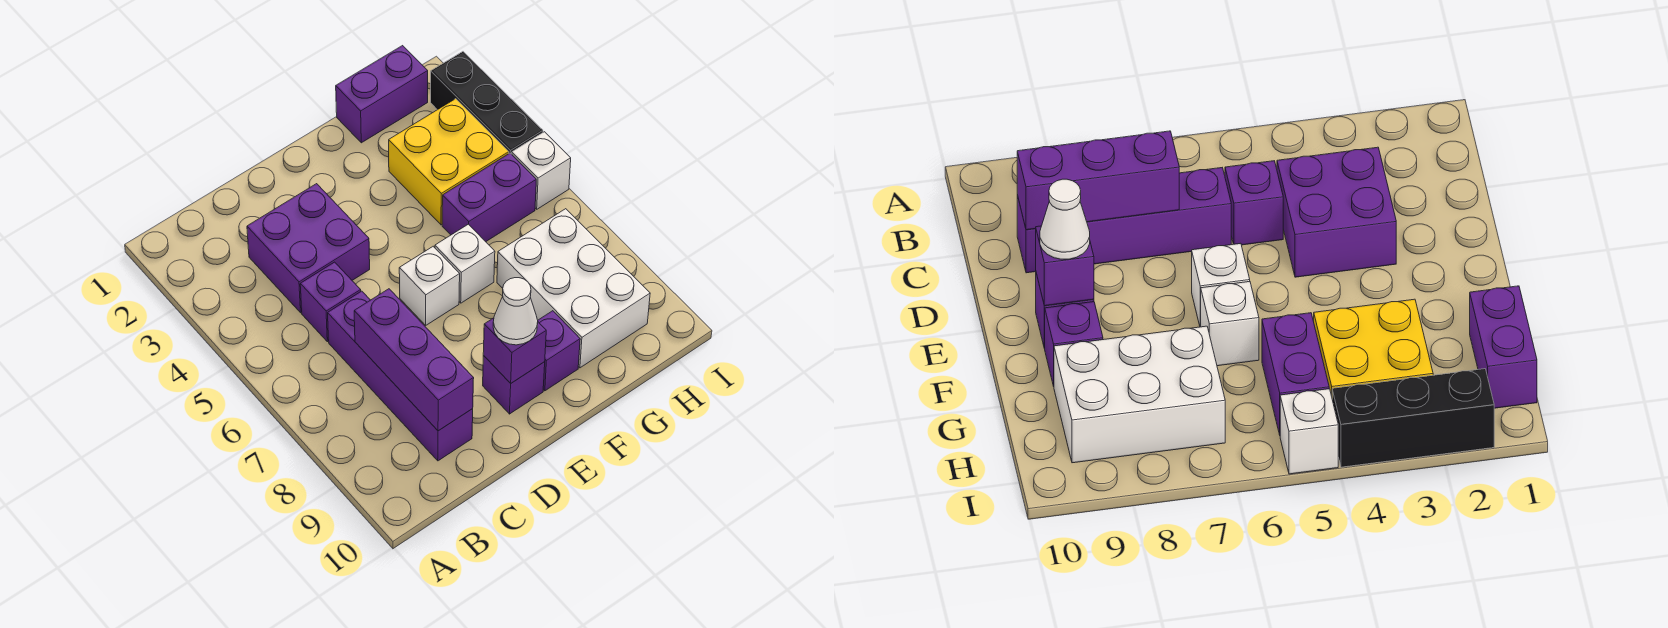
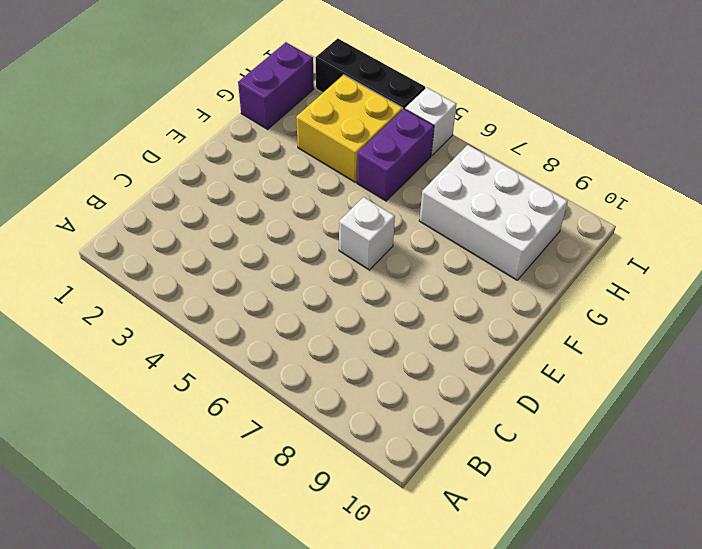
none -> purple brick C3:D4 level 1
none -> purple brick C5 level 1
none -> purple brick C6:C9 level 1

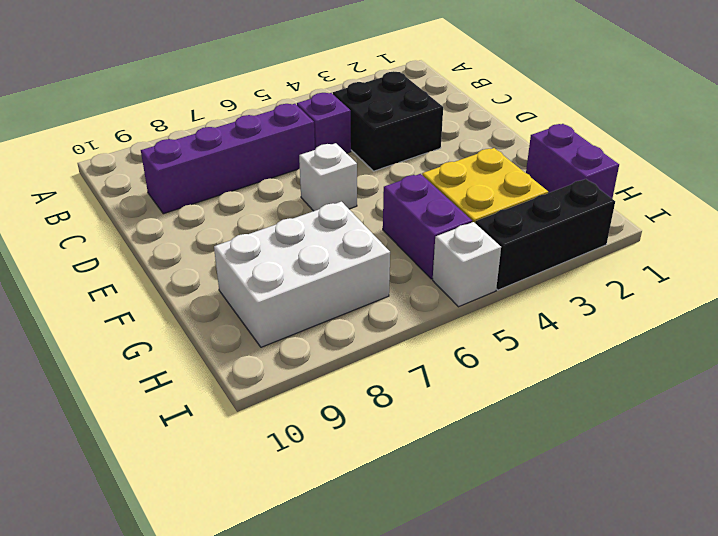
black brick C3:D4 level 1 -> purple brick C3:D4 level 1
none -> purple brick E9 level 1
none -> white brick F6 level 1
none -> purple brick F9 level 1

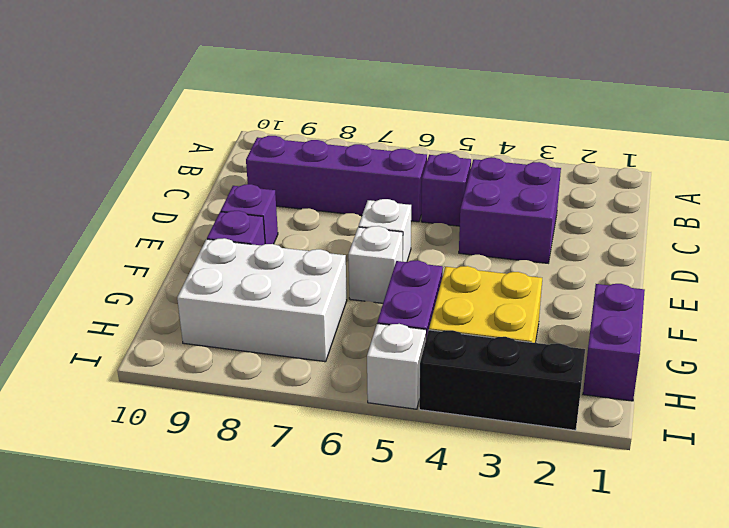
none -> purple brick C7:C9 level 2
none -> purple brick E9 level 2
none -> white cone E9 level 3

